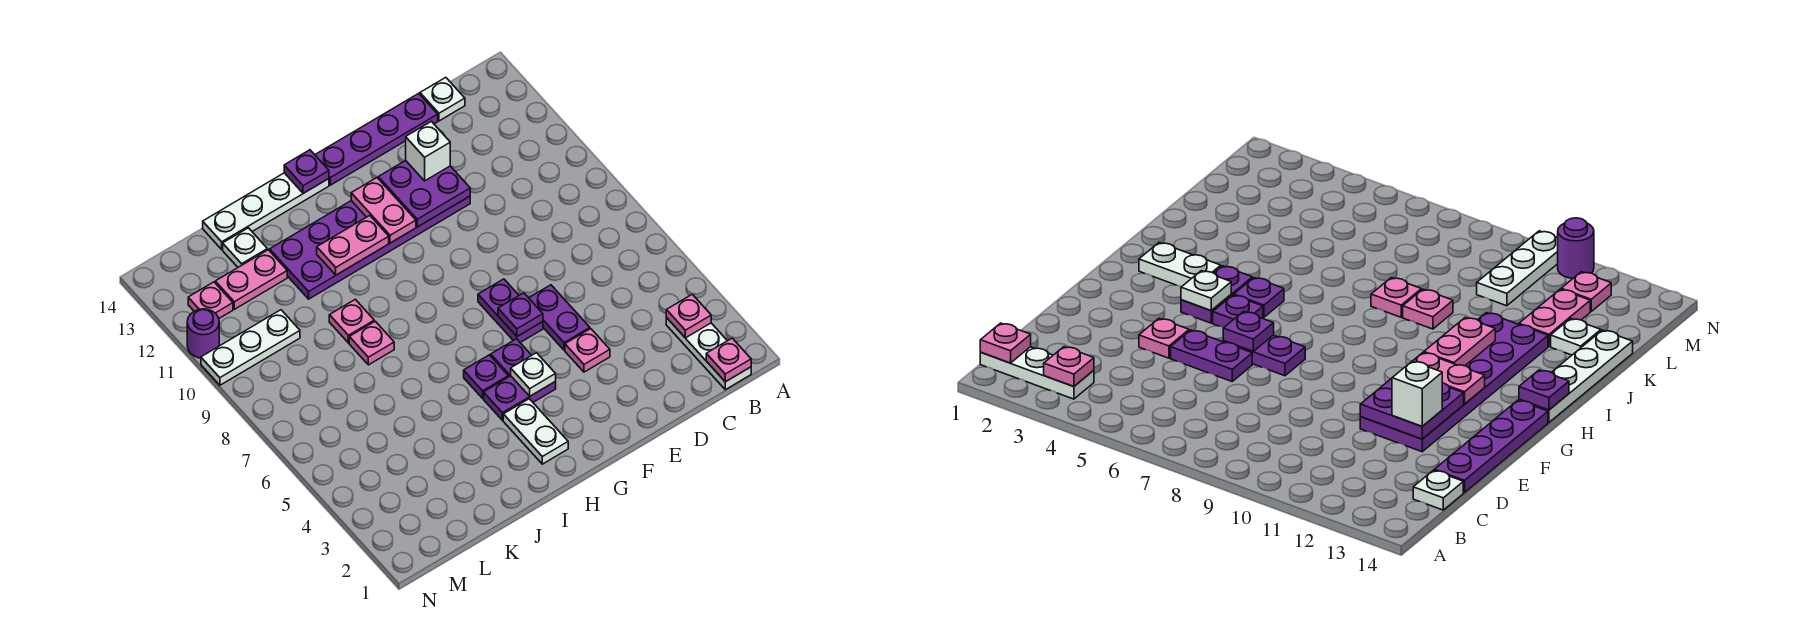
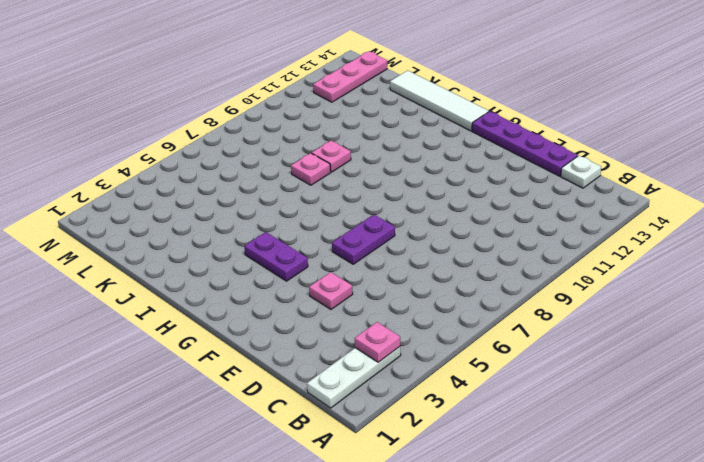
white tile H14:K14 level 1 -> white plate H14:K14 level 1
pink plate M12:M14 level 1 -> pink plate M12 level 1
none -> purple plate E5:E6 level 1
none -> purple plate E11:J12 level 1
none -> purple plate G5 level 1

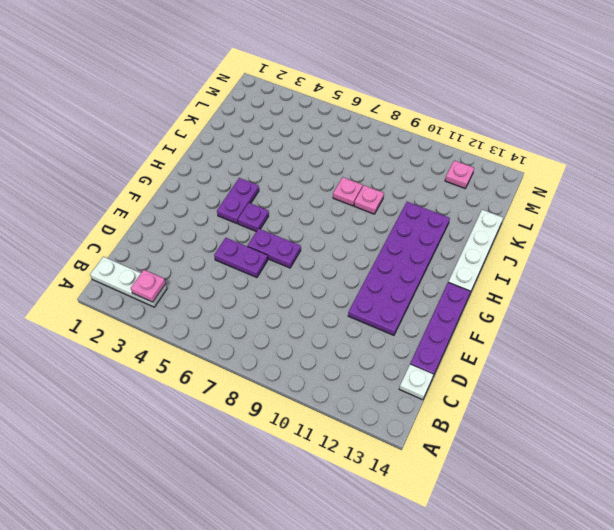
none -> pink plate E4 level 1
none -> white plate H2:H3 level 1
none -> purple plate H5 level 1

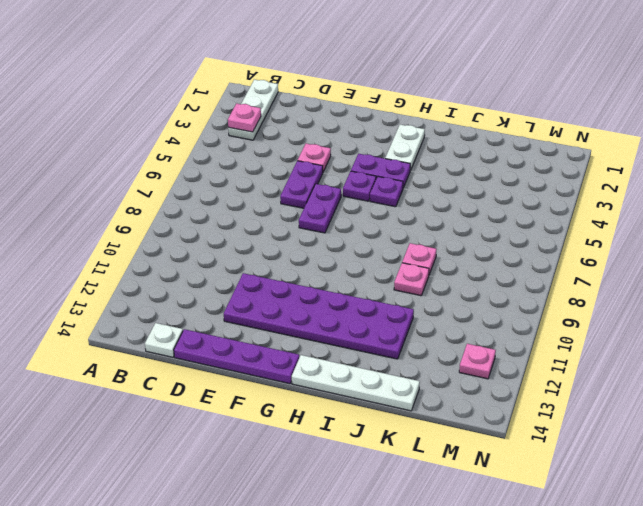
none -> pink plate K12:L12 level 1
none -> white plate K13 level 1
none -> white plate L10:N10 level 1

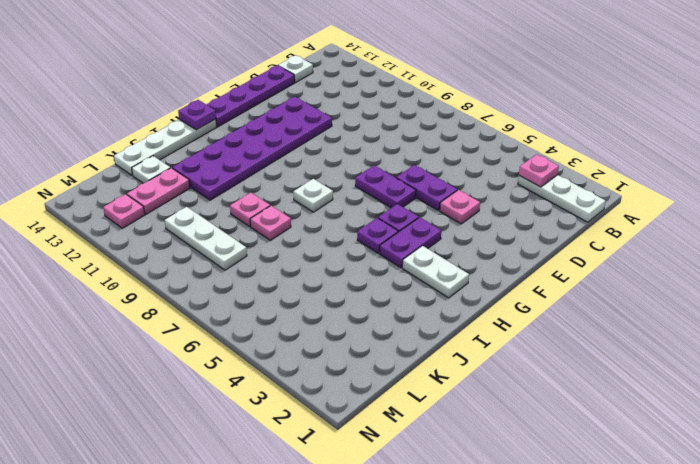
white plate H8 level 1 -> white plate G4 level 2
white plate L8:L10 level 1 -> white plate L10:N10 level 1
none -> purple round brick N11 level 1
none -> pink plate B1 level 2
none -> purple plate E11:F12 level 2

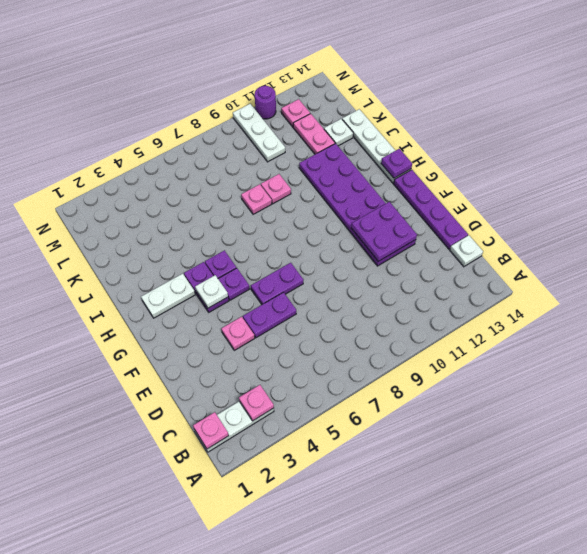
none -> purple plate F6 level 2
none -> pink plate G11:G12 level 2
none -> pink plate H11:I11 level 2

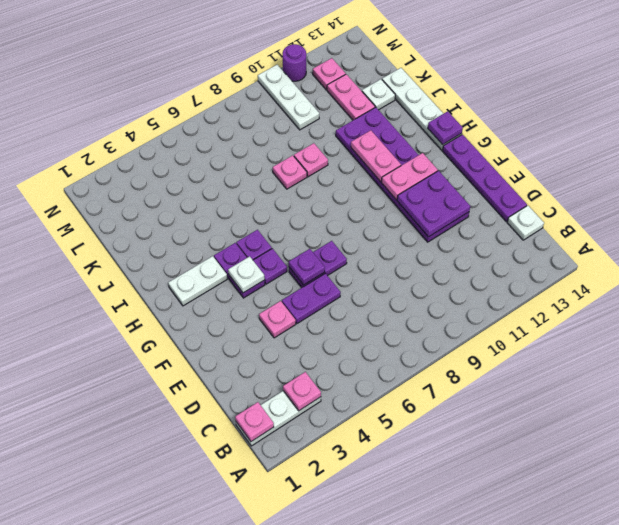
none -> white brick E12 level 3

